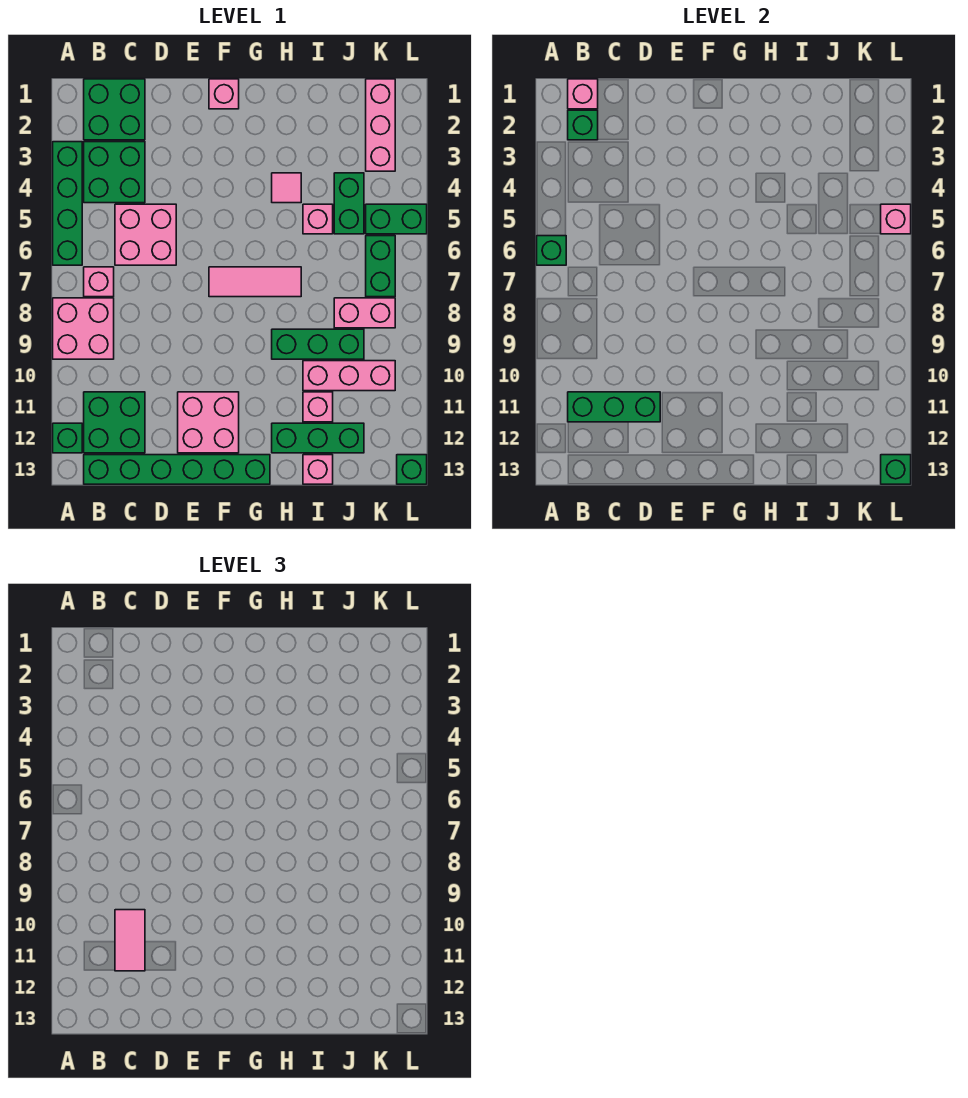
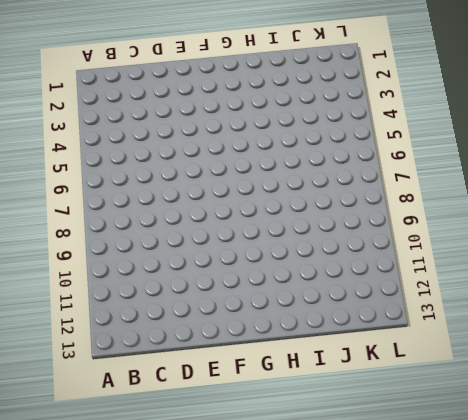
none -> green brick A3:A6 level 1
none -> pink brick A8:B9 level 1
none -> green brick A12 level 1
none -> green brick B1:C2 level 1

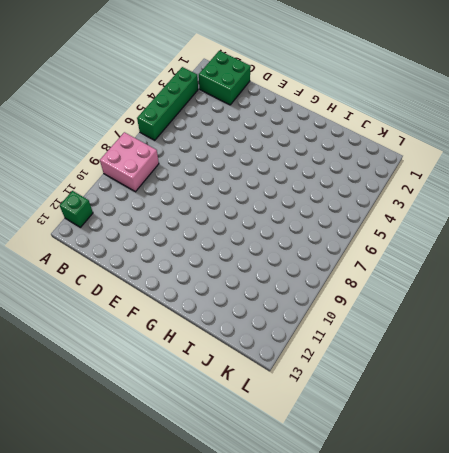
none -> green brick B3:C4 level 1
none -> pink brick B7 level 1
none -> green brick B11:C12 level 1
none -> green brick B13:G13 level 1

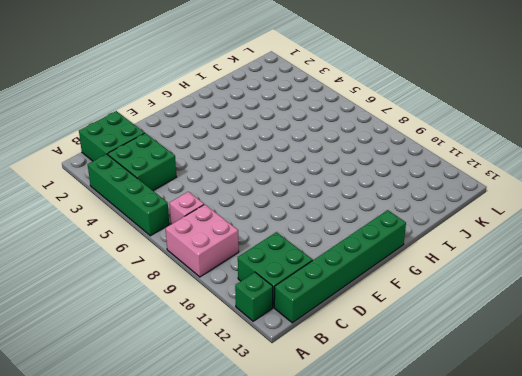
none -> pink brick C5:D6 level 1
none -> pink brick E11:F12 level 1
none -> pink brick F1 level 1
none -> pink tile F7:H7 level 1

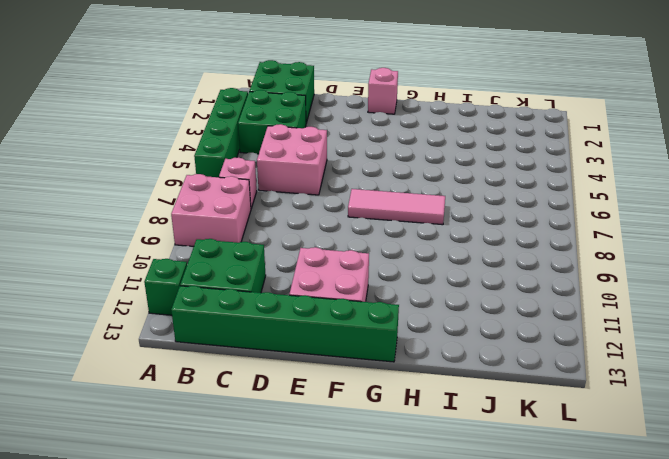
none -> pink tile H4 level 1
none -> green brick H9:J9 level 1
none -> green brick H12:J12 level 1
none -> pink brick I5 level 1

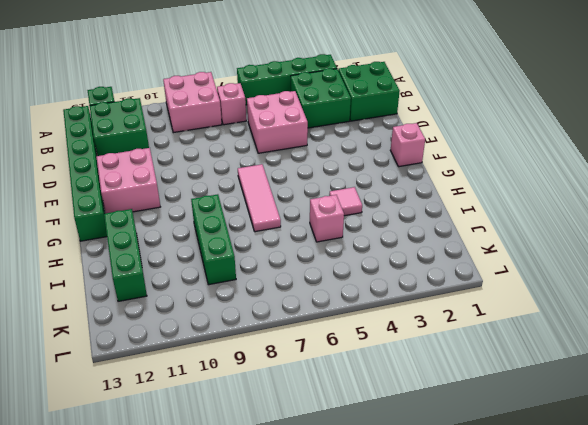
none -> pink brick I10:K10 level 1
none -> pink brick I11 level 1
none -> pink brick I13 level 1
none -> green brick J4:J5 level 1

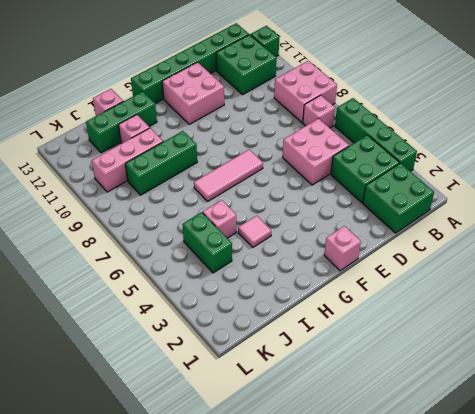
none -> pink brick J8:K8 level 1
none -> pink brick K1:K3 level 1
none -> green brick K5:L5 level 1
none -> green brick K6:K7 level 1

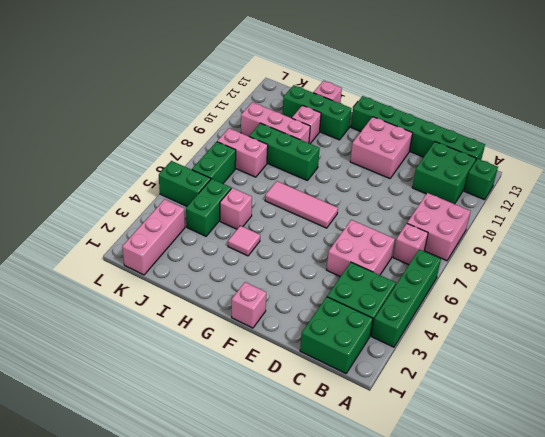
none -> green brick L13 level 1
none -> green brick A6 level 2
none -> pink brick B1 level 2
none -> green brick B2 level 2

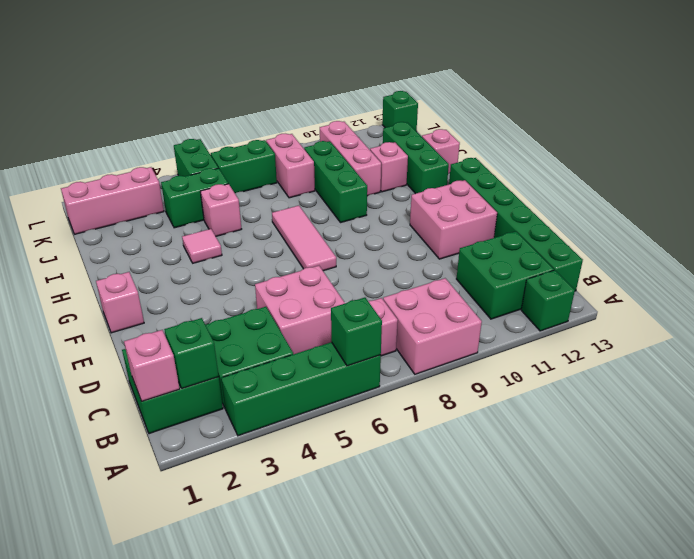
none -> green brick B11:D11 level 2
none -> pink brick L5 level 2
none -> green brick L13 level 2
none -> pink tile C10:C11 level 3

